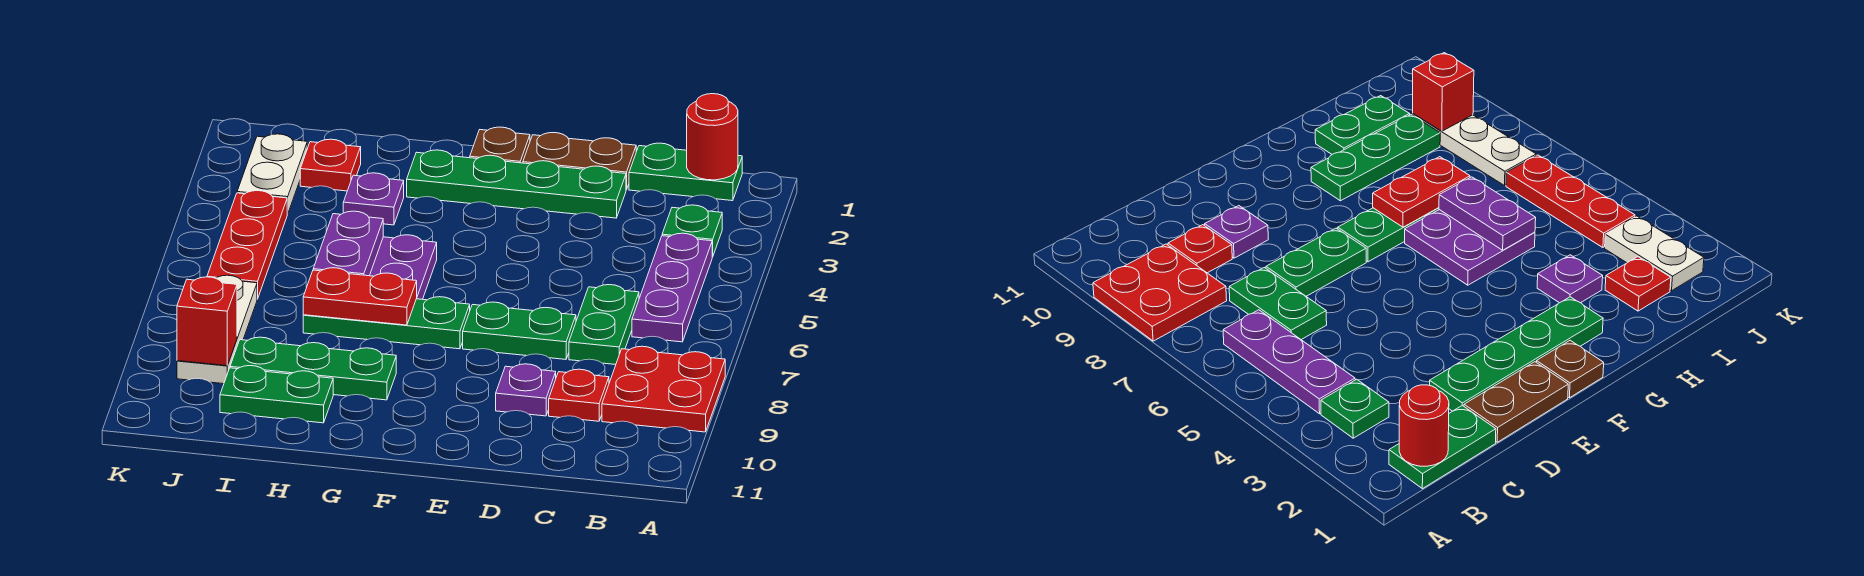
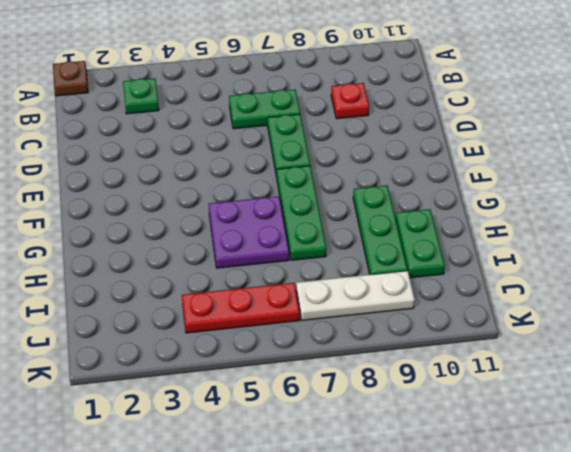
brown plate A1 level 1 -> brown plate F1 level 1
none -> red plate A8:B9 level 1
none -> green plate B1:C1 level 1
none -> purple plate B4:B6 level 1

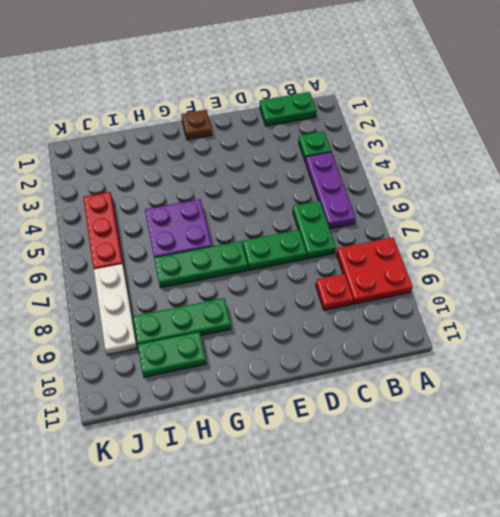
none -> brown plate D1:E1 level 1
none -> green plate D2:G2 level 1
none -> purple plate D9 level 1

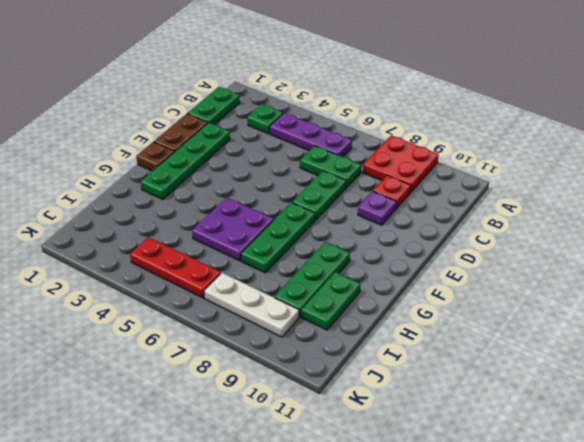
none -> purple plate H3 level 1
none -> red plate I2 level 1
none -> white plate J2:J3 level 1

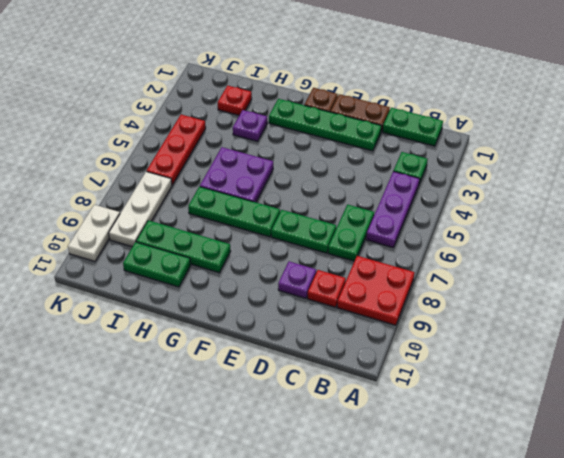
white plate K9:K10 level 1 -> white plate J2:J3 level 1
none -> red round brick B1 level 2
none -> red plate G7:H7 level 2
none -> purple plate H5:H6 level 2

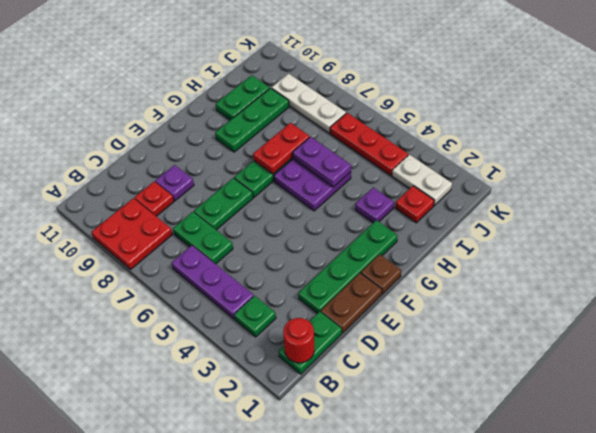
none -> red brick J9 level 2

